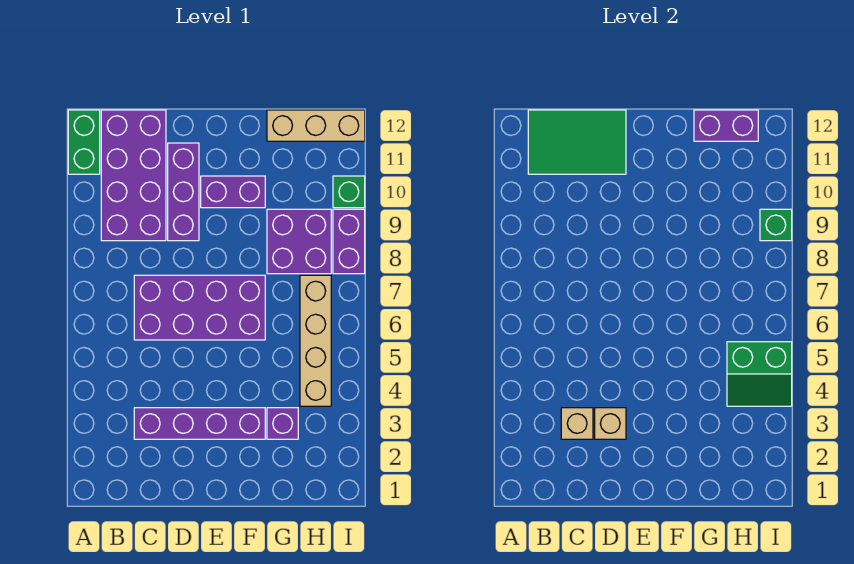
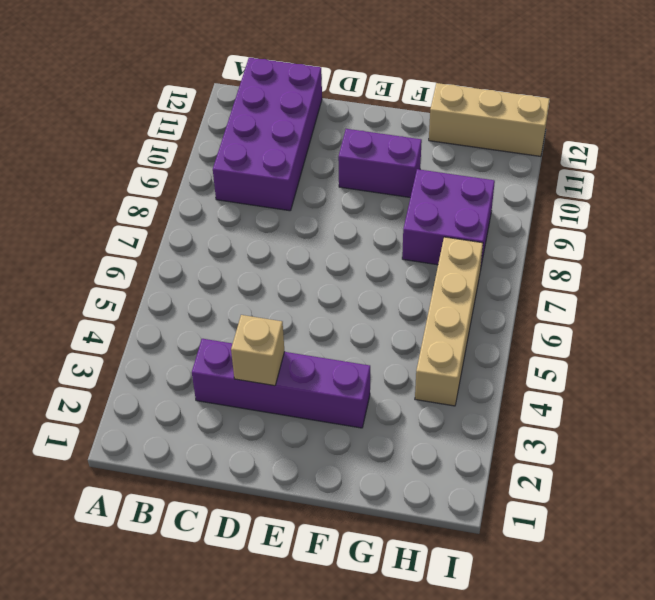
none -> green brick A11:A12 level 1
none -> purple brick C6:F7 level 1
none -> purple brick D9:D11 level 1

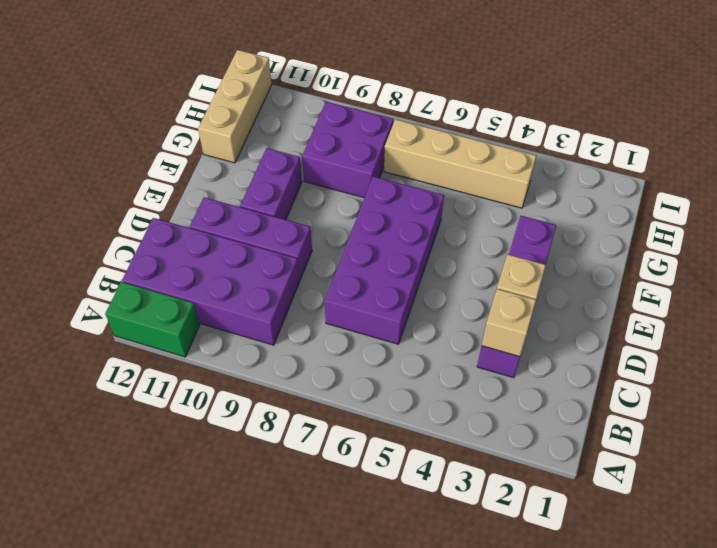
none -> purple brick G3 level 1
none -> purple brick I8:I9 level 1
none -> green brick I10 level 1

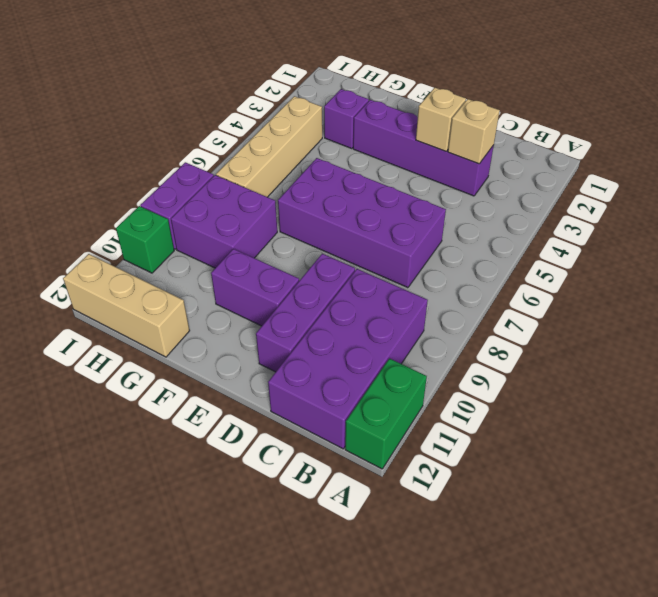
none -> green tile B11:D12 level 2
none -> purple brick G12:H12 level 2
none -> green slope H4:I5 level 2 top 5

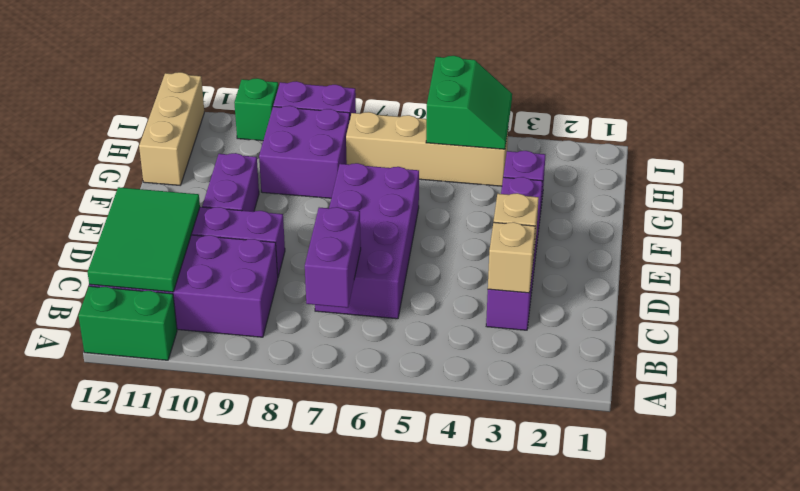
purple brick B7:C7 level 2 -> purple brick G12:H12 level 2
none -> green brick I9 level 2

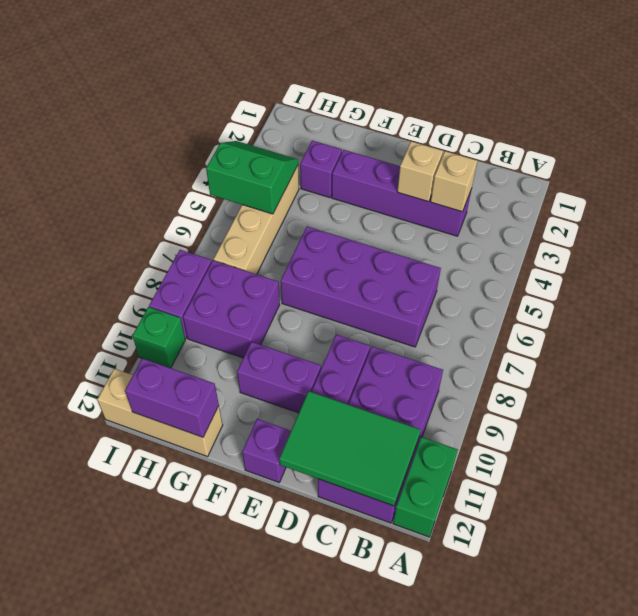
purple brick E12 level 1 -> none
none -> green brick I9 level 2

